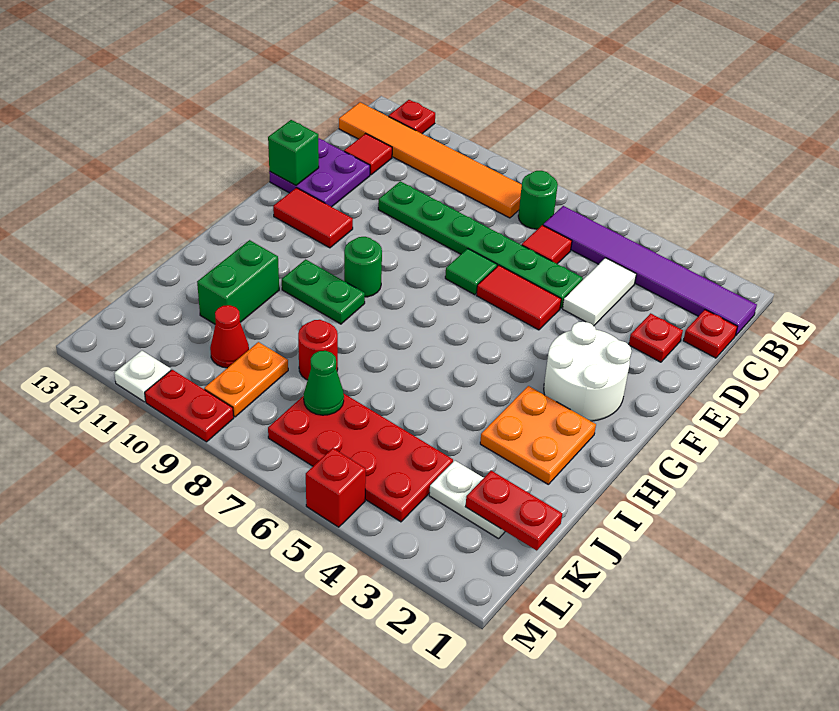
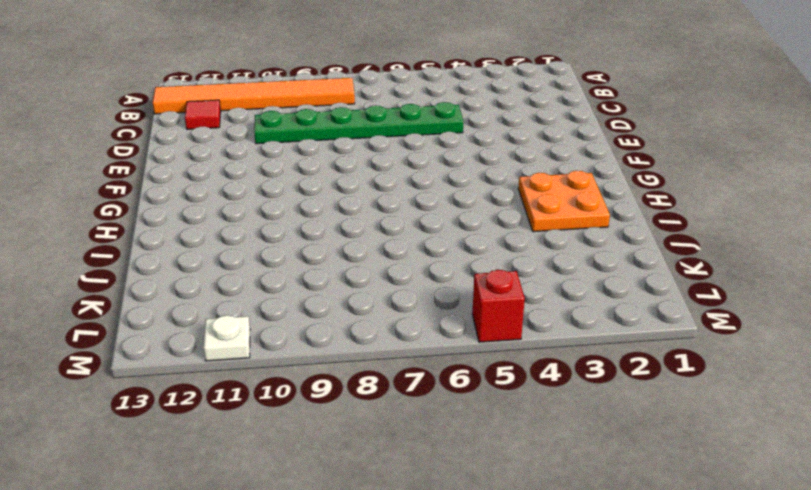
none -> red plate A12 level 1
none -> purple tile B1:B6 level 1
none -> green round brick B7 level 1
none -> red plate C1 level 1

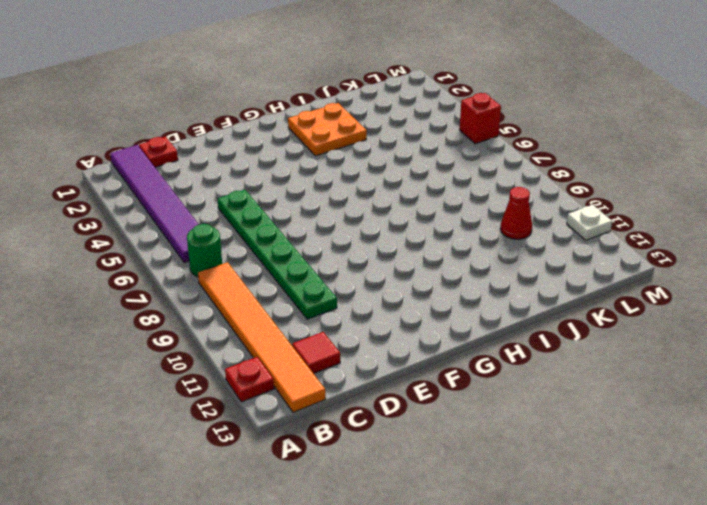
none -> white tile C4:D4 level 1
none -> red tile C6 level 1
none -> red plate D2 level 1
none -> purple plate D12:E13 level 1

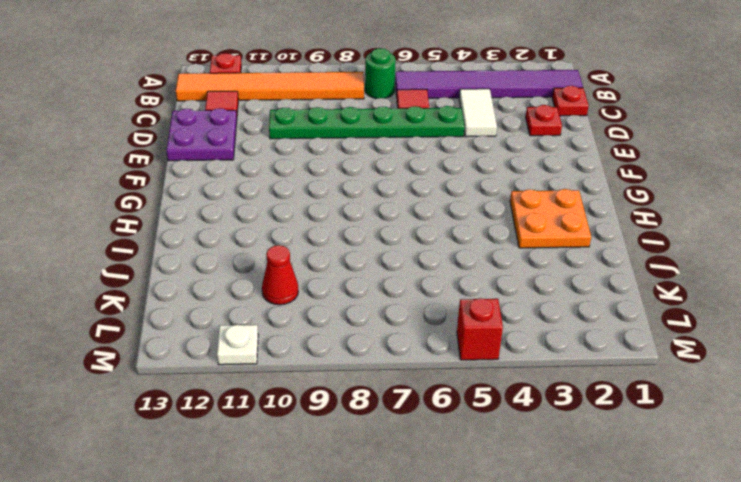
none -> red tile E5:E6 level 1
none -> green tile E7 level 1
none -> white round brick F2:G3 level 1
none -> red tile F11:F12 level 1

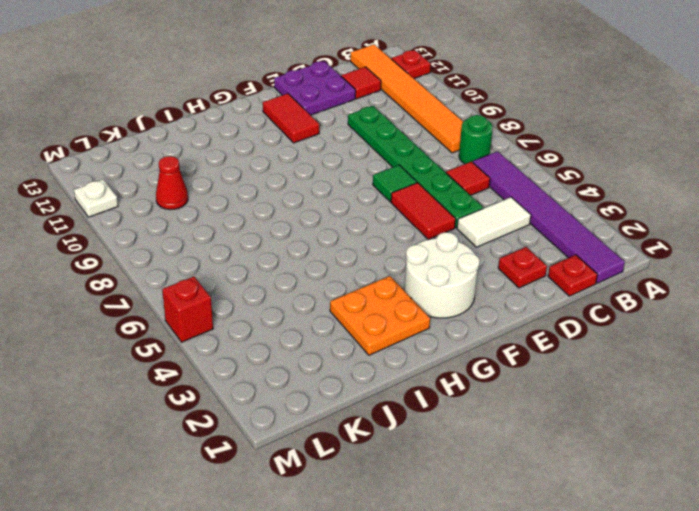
none -> green round brick G9 level 1
none -> green plate H9:H10 level 1
none -> green brick I11:J11 level 1
none -> red round brick J8 level 1

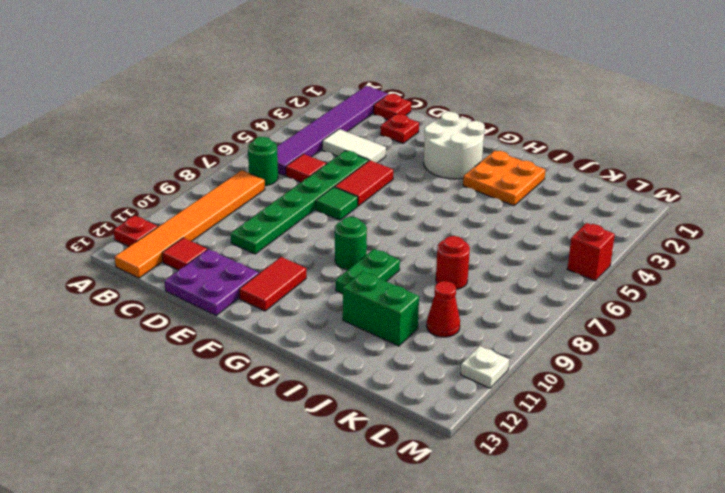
none -> white plate K2:K3 level 1
none -> red plate K4:L7 level 1
none -> orange plate K9:L9 level 1
none -> red plate M9:M10 level 1

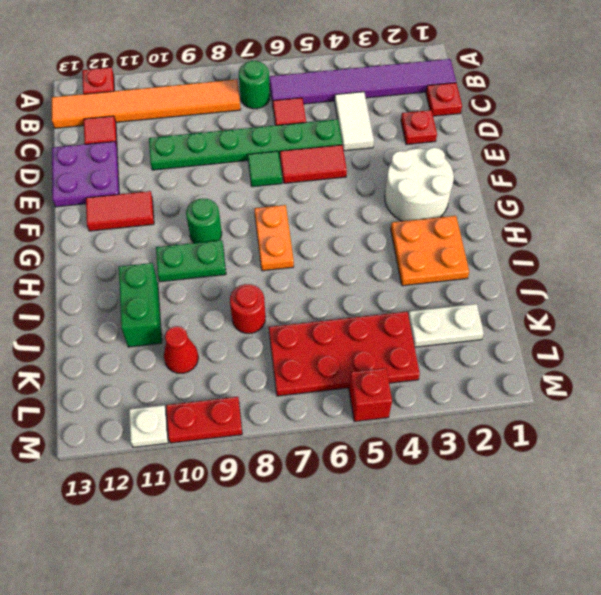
orange plate G7:H7 level 1 -> orange plate K9:L9 level 1
none -> green brick E13 level 2
none -> red plate K1:K2 level 2
none -> green cone K7 level 2

